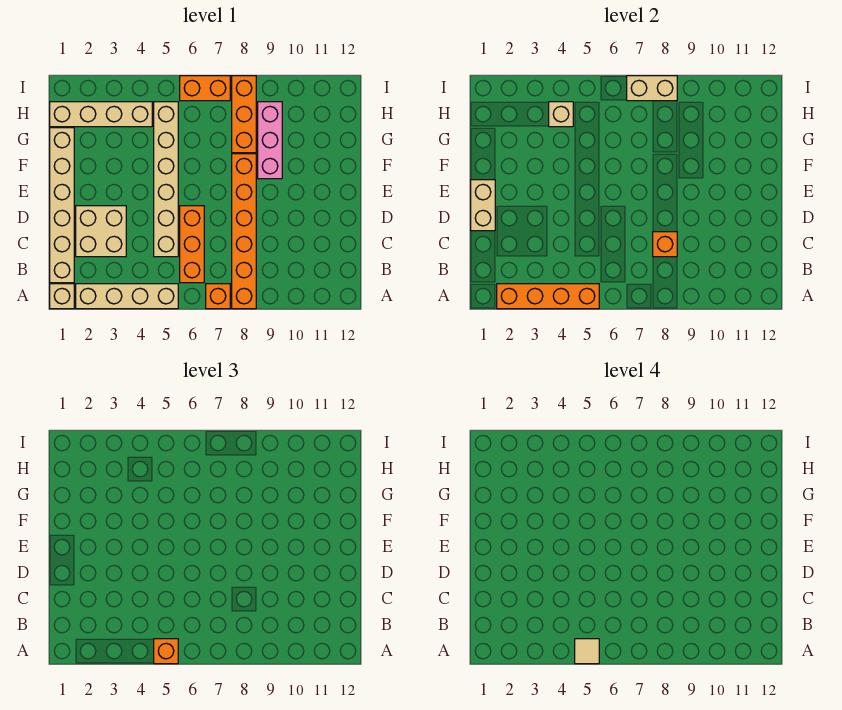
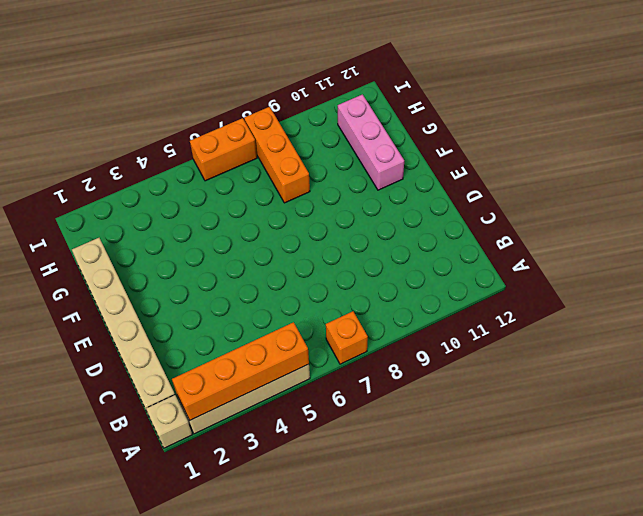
pink brick F11:H11 level 1 -> pink brick F9:H9 level 1
none -> orange brick A8:F8 level 1
none -> orange brick B6:D6 level 1
none -> tan brick C2:D3 level 1

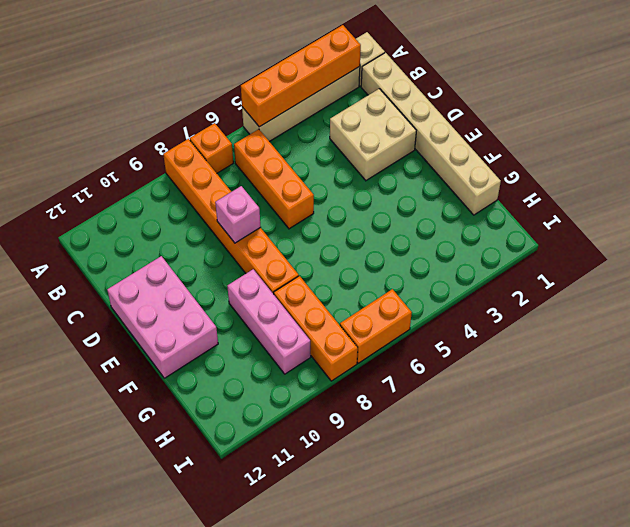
pink brick D8 level 2 -> none
pink brick D11:F12 level 1 -> none
none -> tan brick C5:H5 level 1
none -> tan brick H1:H4 level 1
none -> orange brick C8 level 2

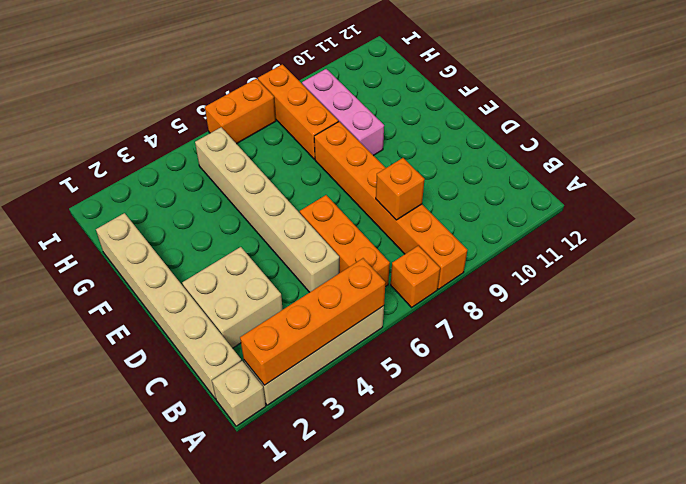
none -> tan brick H1:H4 level 1
none -> tan brick D1:E1 level 2
none -> tan brick H4 level 2

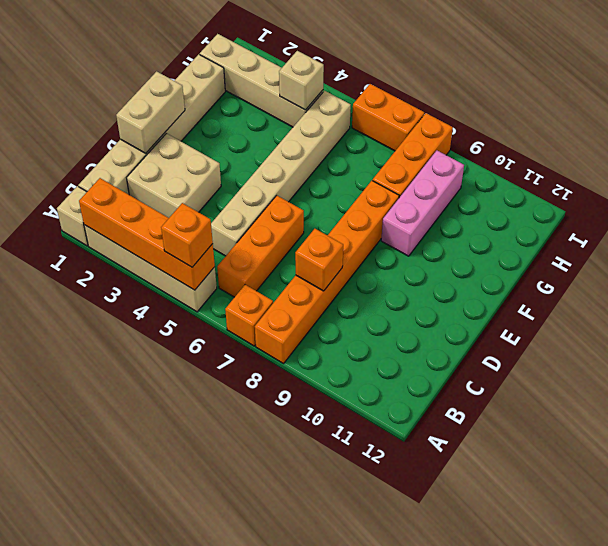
none -> tan brick I7:I8 level 2
none -> tan tile A5 level 4

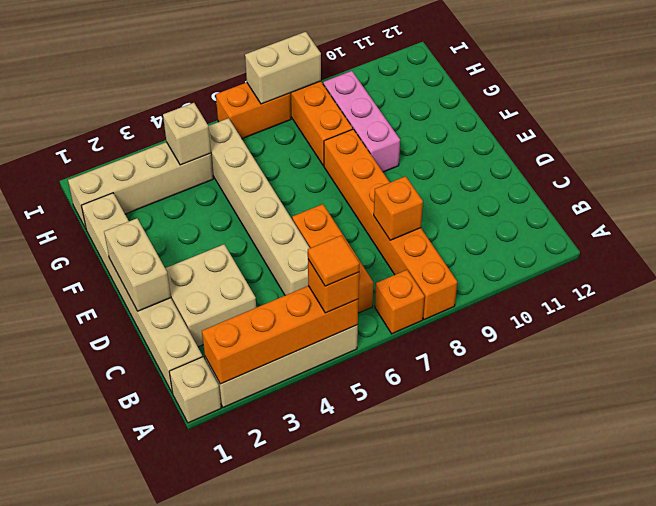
orange tile A5 level 4 -> tan tile A5 level 4

